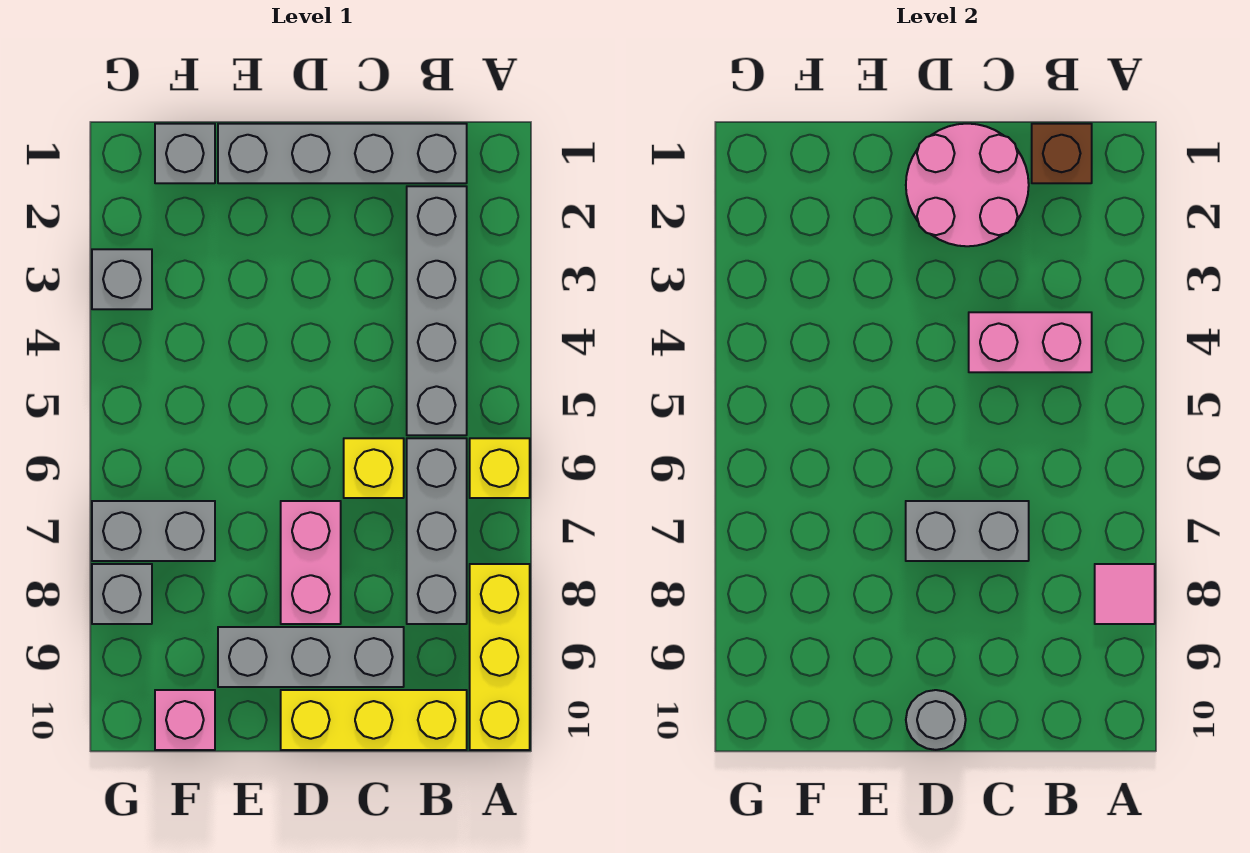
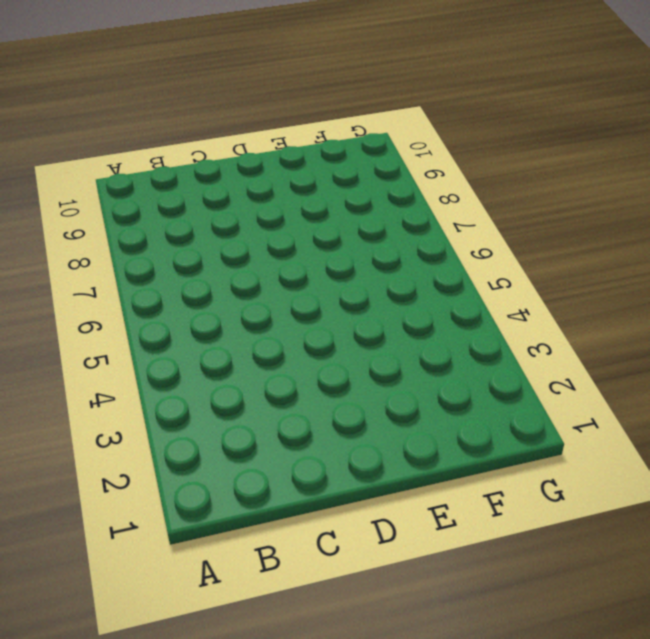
none -> yellow brick A6 level 1
none -> yellow brick A8:A10 level 1
none -> grey brick B1:E1 level 1

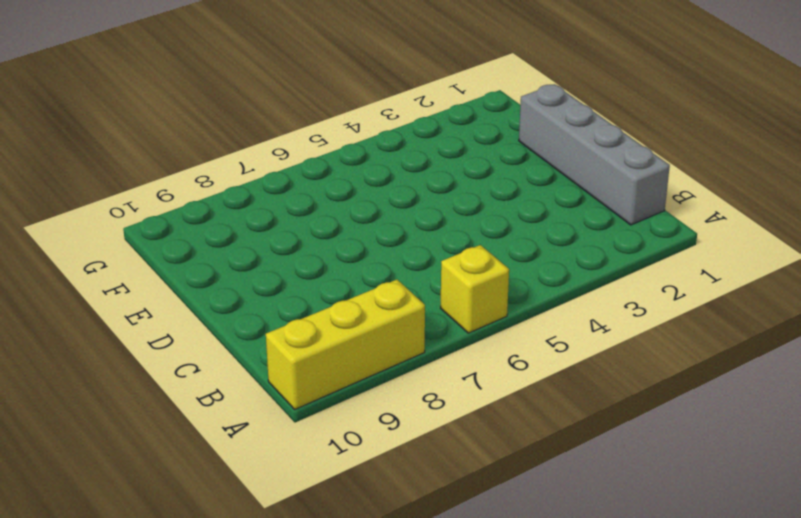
none -> grey brick B2:B5 level 1
none -> grey brick B6:B8 level 1
none -> yellow brick B10:D10 level 1

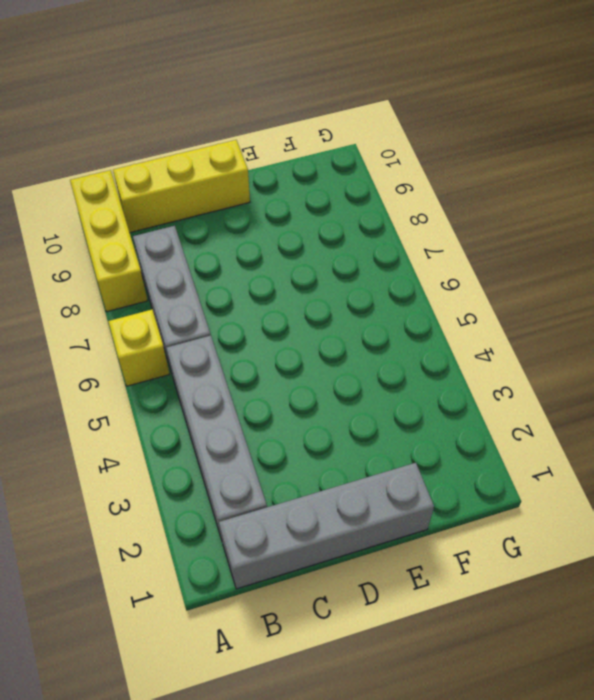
none -> yellow brick C6 level 1
none -> grey brick C9:E9 level 1
none -> pink brick D7:D8 level 1

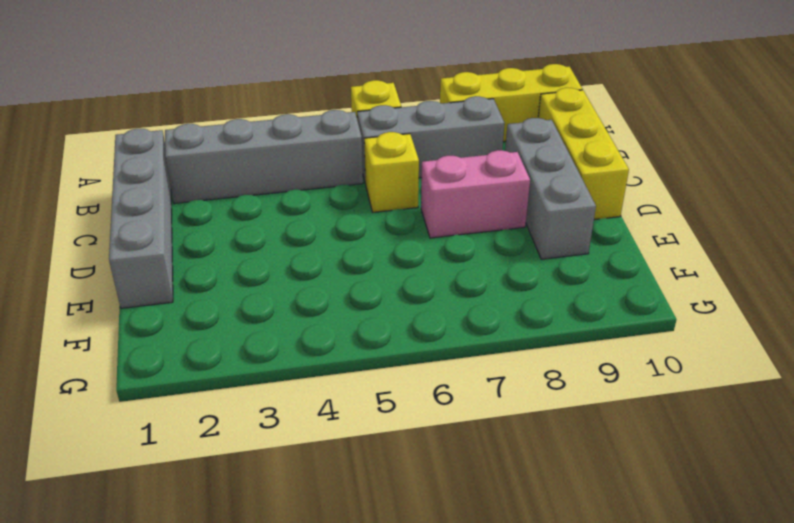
none -> grey brick F1 level 1
none -> grey brick F7:G7 level 1
none -> pink brick F10 level 1

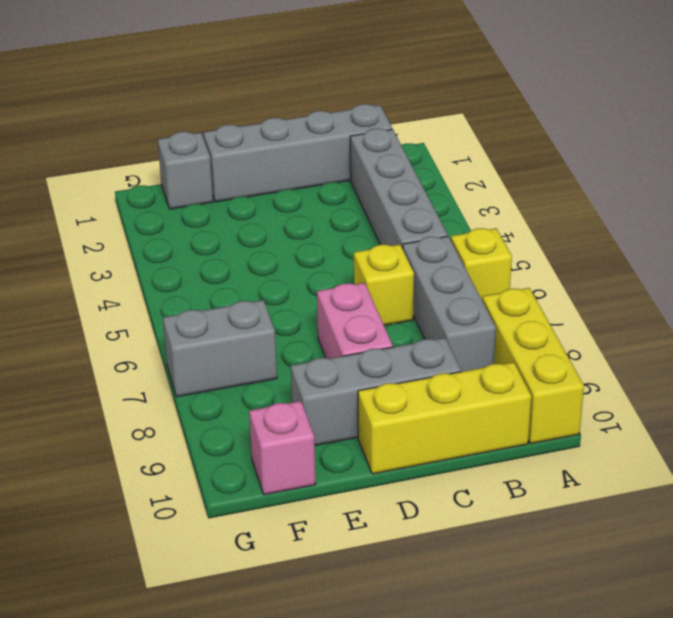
none -> grey brick G3 level 1
none -> grey brick G8 level 1
none -> pink tile A8 level 2

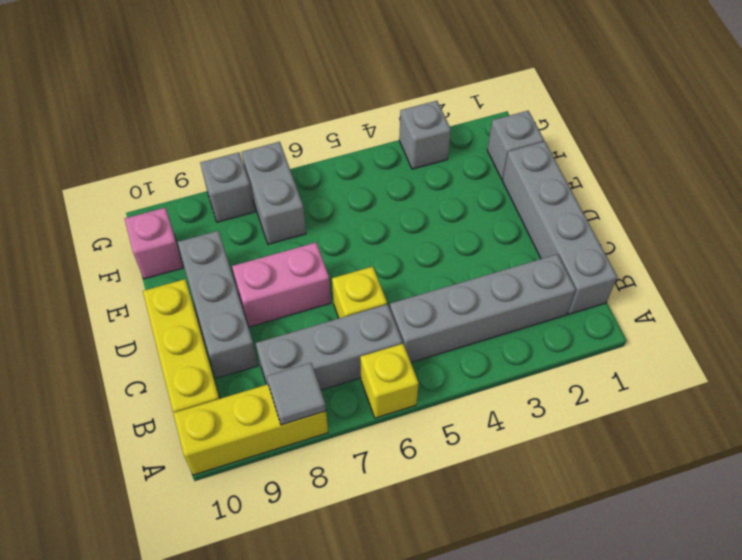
grey tile A8 level 2 -> pink tile A8 level 2
none -> brown brick B1 level 2
none -> pink brick B4:C4 level 2
none -> pink round brick C1:D2 level 2

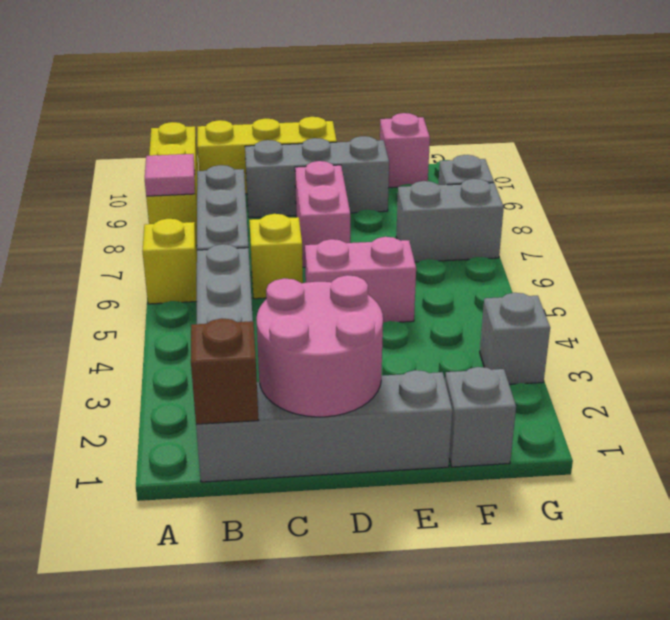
pink brick D5:E5 level 1 -> pink brick B4:C4 level 2
none -> grey brick C7:D7 level 2
none -> grey round brick D10 level 2

